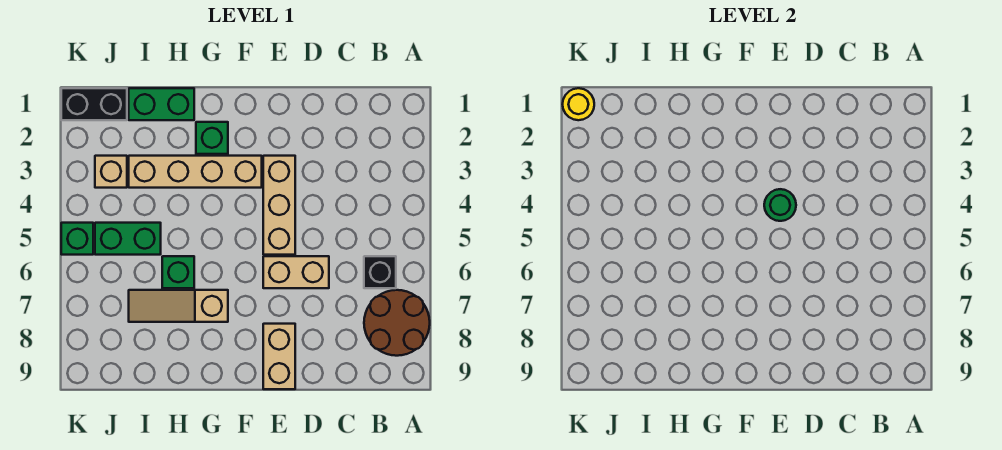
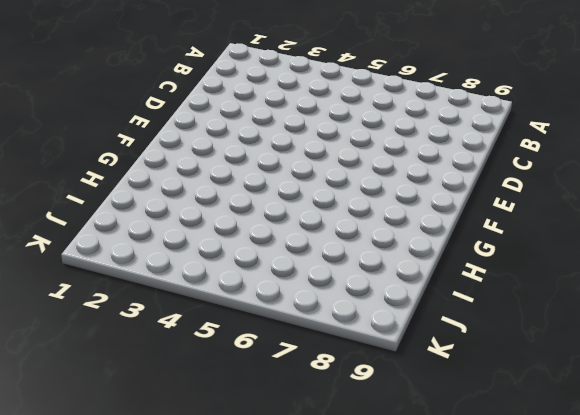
none -> brown round brick A7:B8 level 1
none -> black brick B6 level 1
none -> tan brick D6:E6 level 1

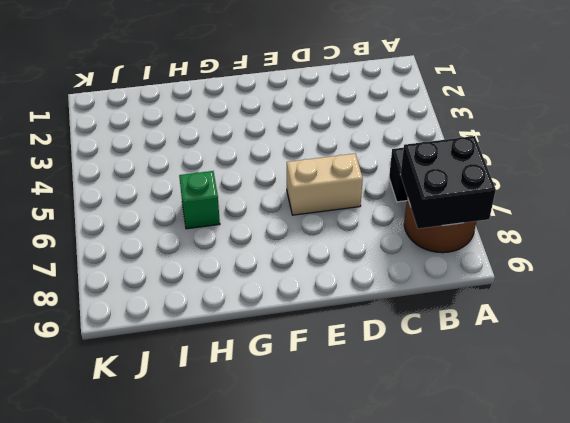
black brick A7:B8 level 2 -> none
none -> tan brick E3:E5 level 1
none -> tan brick E8:E9 level 1
none -> tan brick F3:I3 level 1

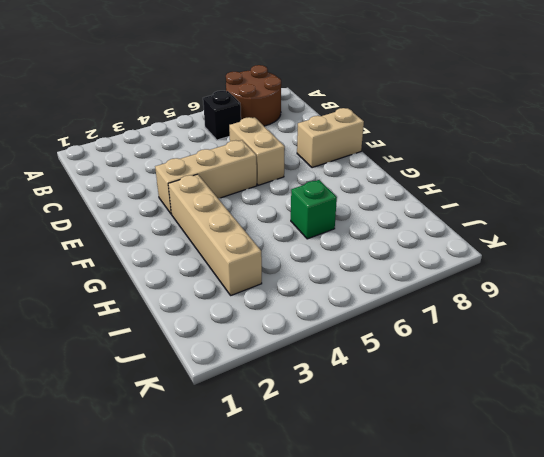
none -> green brick G2 level 1
none -> tan slope G7:I7 level 1 top G
none -> green brick H1:I1 level 1

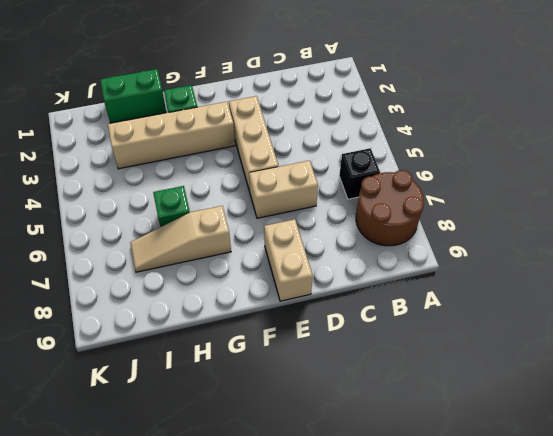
none -> green brick I5:J5 level 1
none -> black brick J1:K1 level 1
none -> tan brick J3 level 1

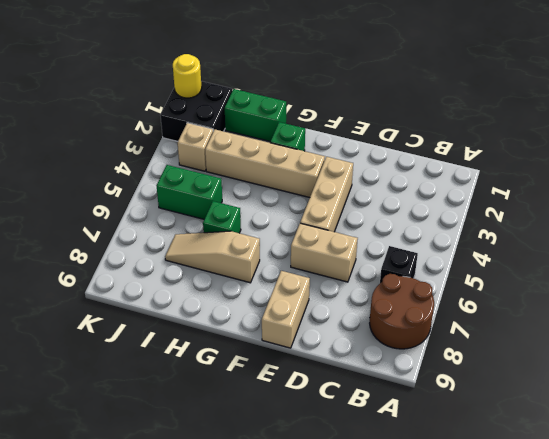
black brick J1:K2 level 1 -> black brick J1:K1 level 1
none -> green brick K5 level 1
none -> green round brick E4 level 2

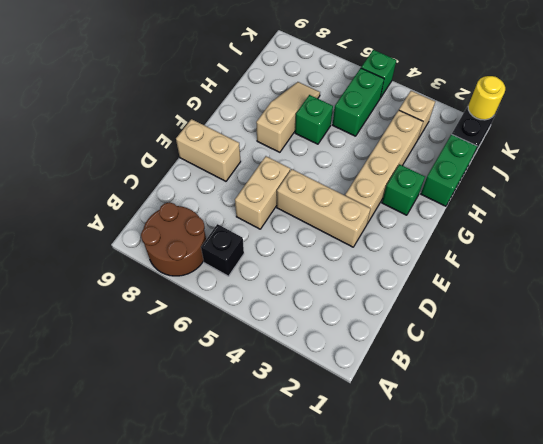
none -> green round brick E4 level 2

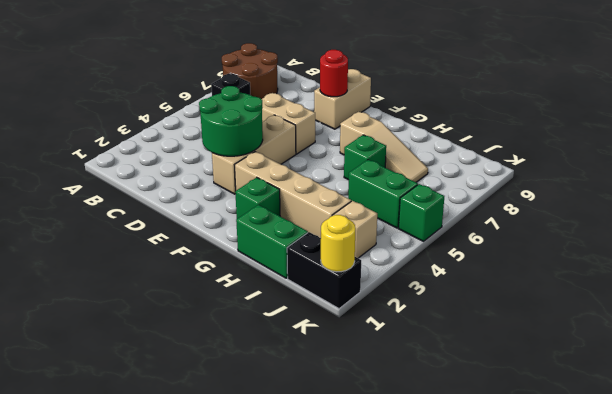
green round brick D3:E4 level 2 -> green round brick E4 level 2
red round brick E8 level 2 -> none

